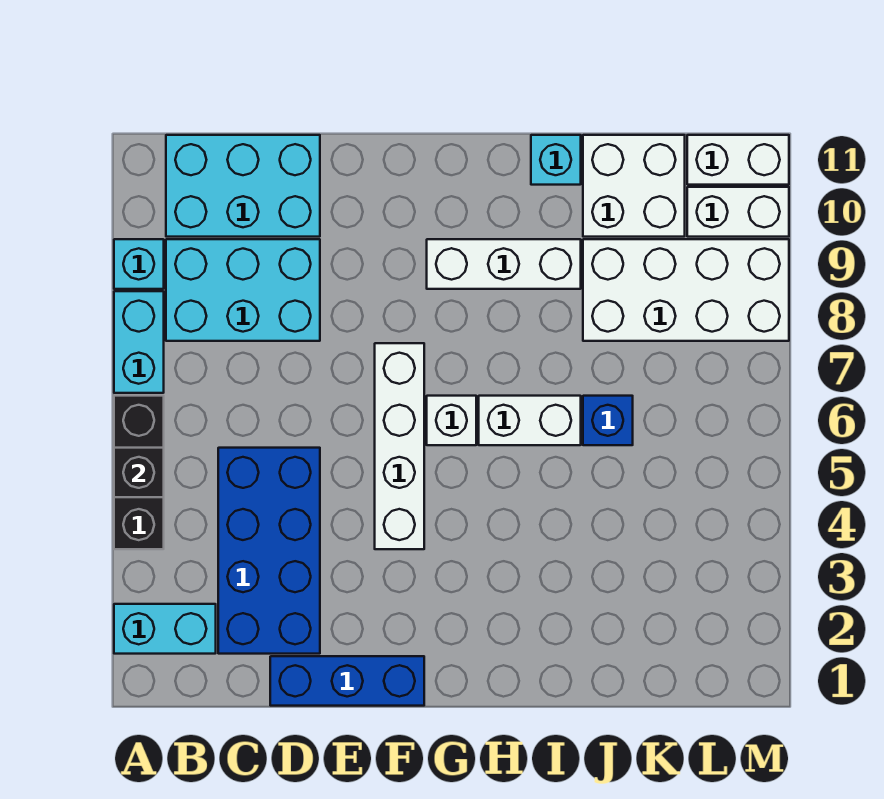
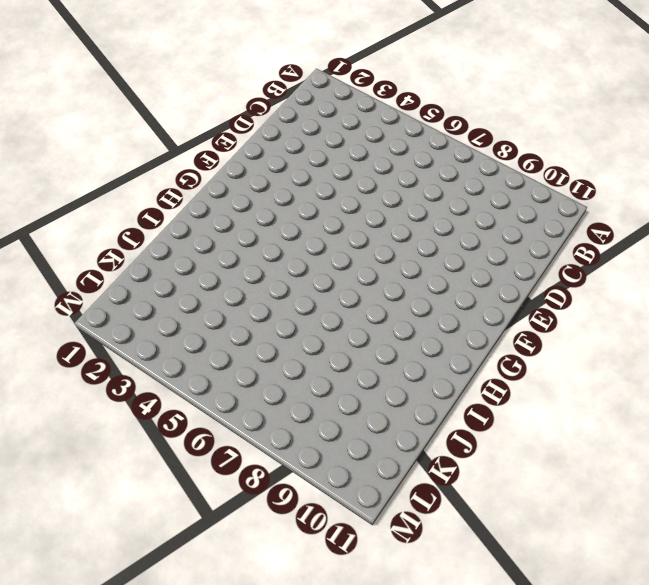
none -> cyan brick A2:B2 level 1
none -> black brick A4:A6 level 1
none -> cyan brick A7:A8 level 1

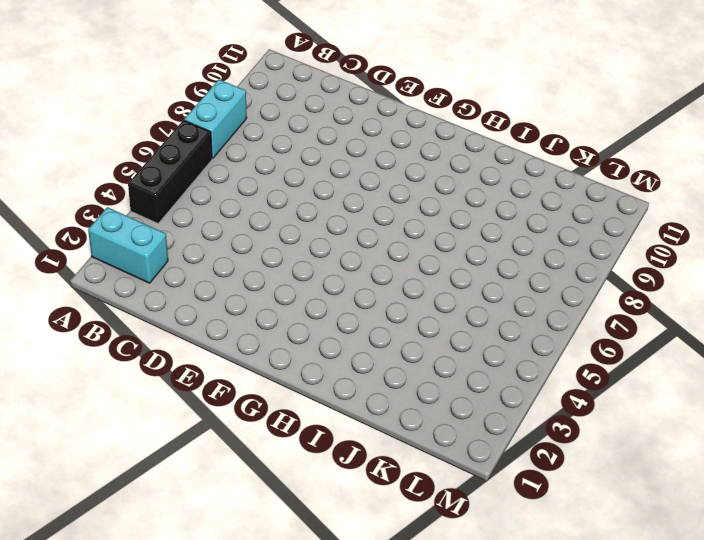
none -> cyan brick A9 level 1
none -> cyan brick B8:D9 level 1
none -> cyan brick B10:D11 level 1

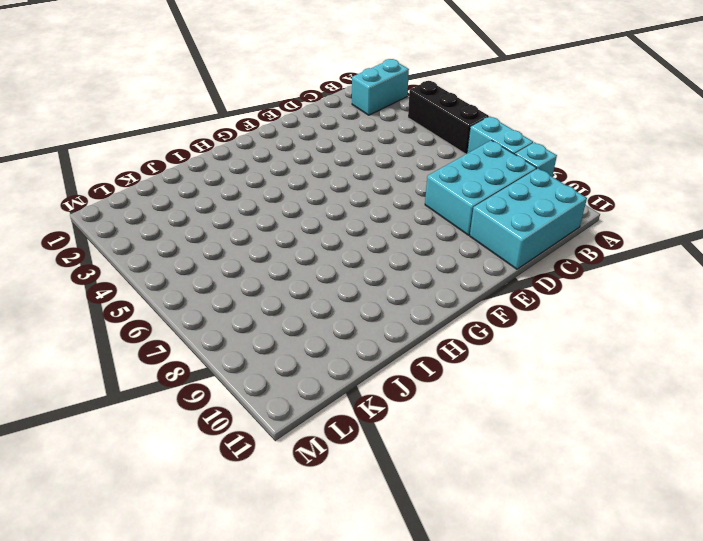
none -> blue brick C2:D5 level 1
none -> blue brick D1:F1 level 1
none -> white brick F4:F7 level 1

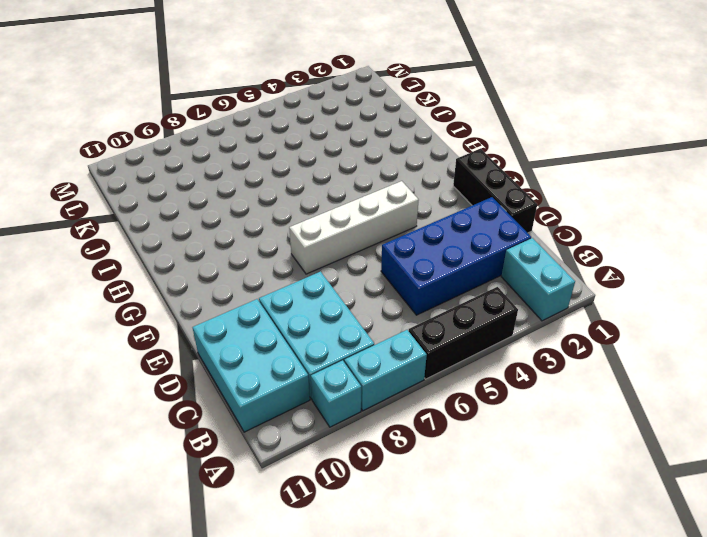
black brick D1:F1 level 1 -> blue brick D1:F1 level 1
none -> white brick G6 level 1
none -> white brick G9:I9 level 1
none -> white brick H6:I6 level 1

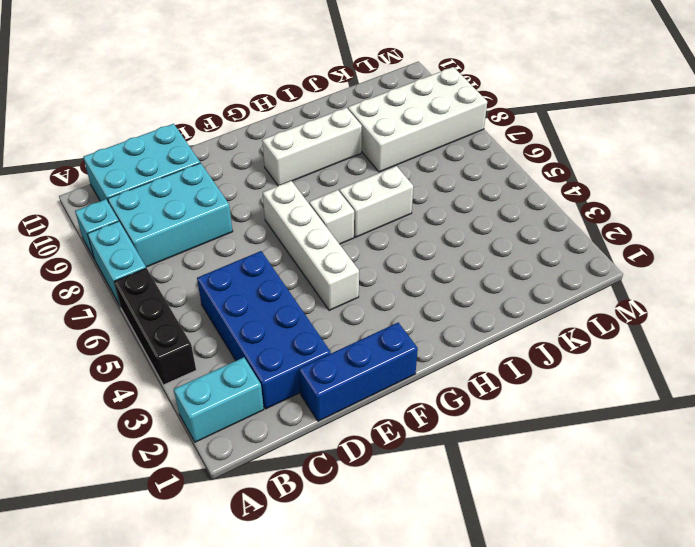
none -> cyan brick I11 level 1
none -> blue brick J6 level 1
none -> white brick J10:K11 level 1

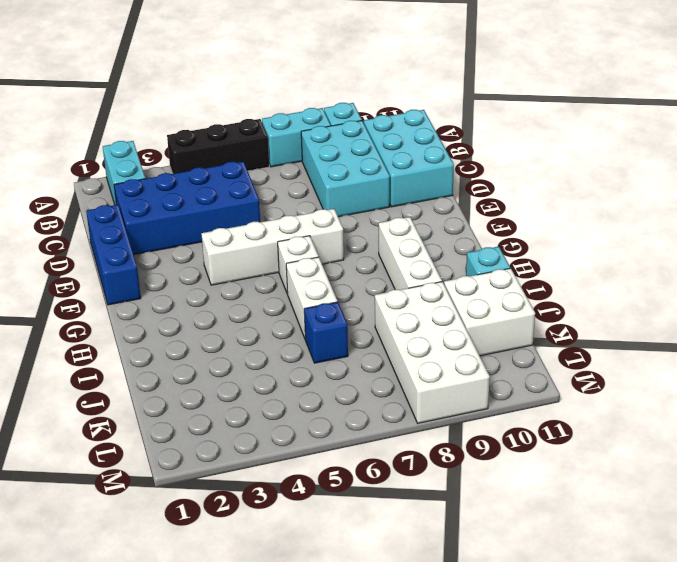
none -> white brick L10:M10 level 1
none -> white brick L11:M11 level 1
none -> black brick A5 level 2

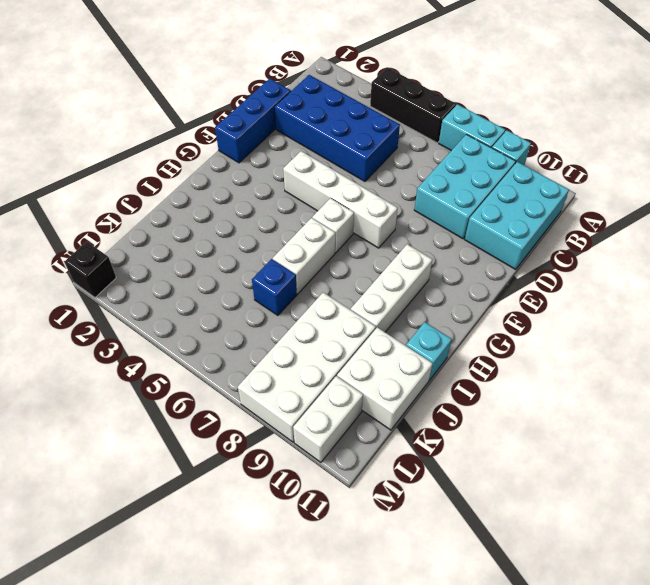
black brick M1 level 1 -> black brick A5 level 2
none -> cyan brick A2:B2 level 1
none -> white brick L11:M11 level 1

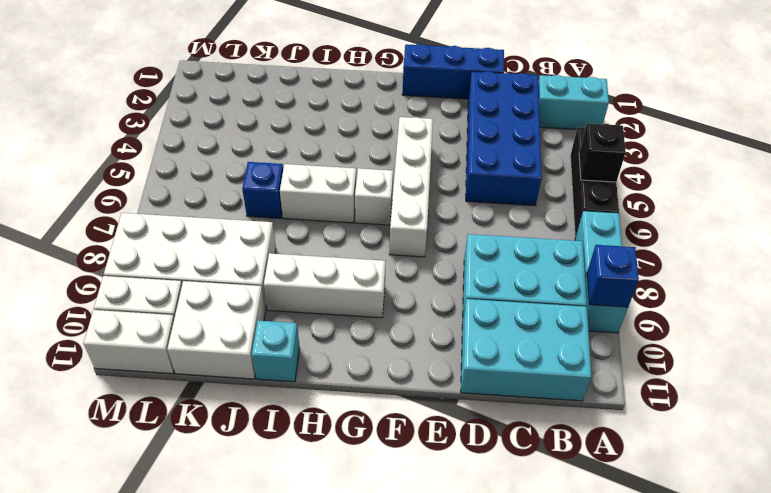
blue brick A9 level 2 -> none

